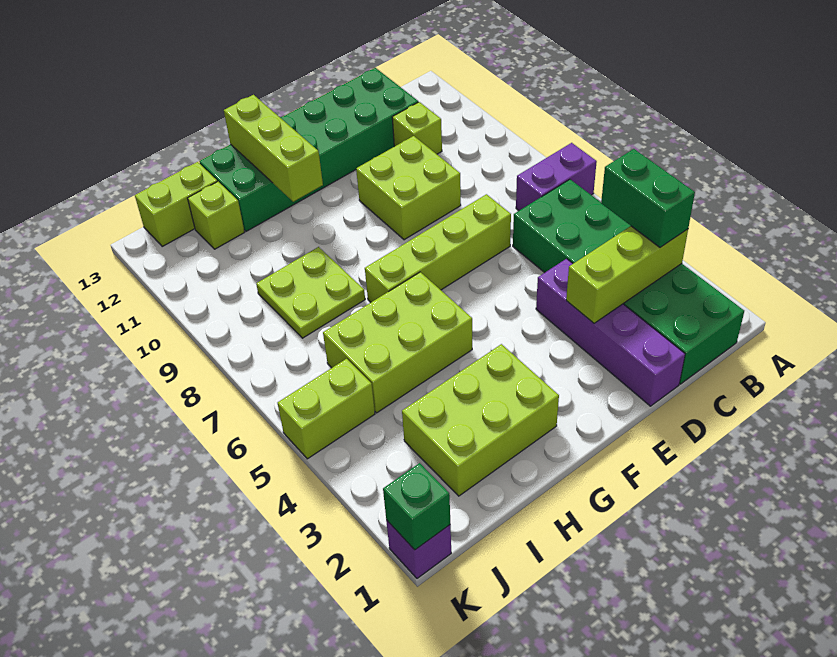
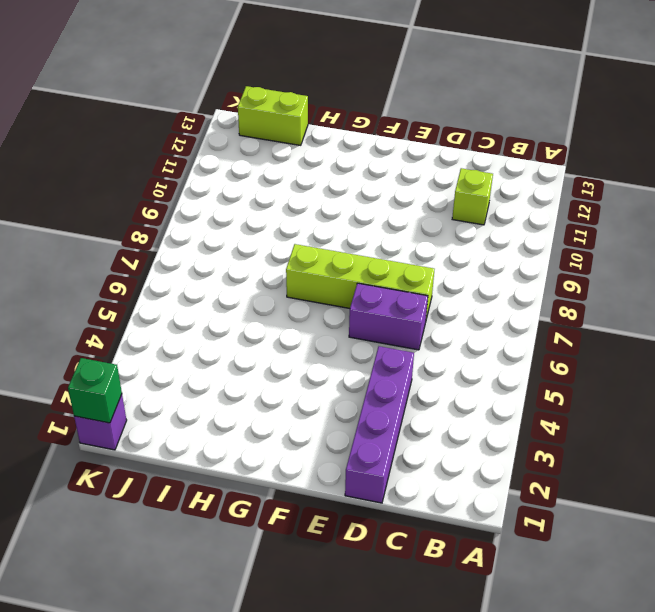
purple brick D6:E6 level 1 -> purple brick A7:B7 level 1
none -> green brick B1:C6 level 1
none -> green brick C12:H13 level 1
none -> lime brick D9:E10 level 1

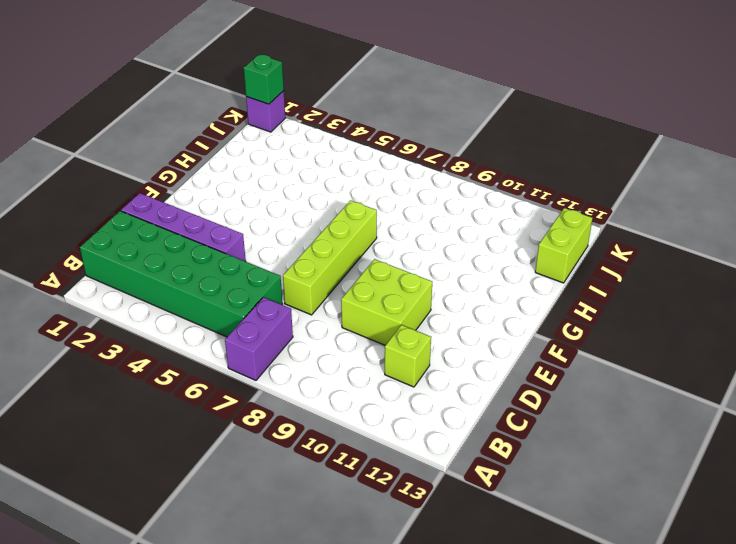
none -> green brick C12:H13 level 1
none -> lime brick G2:I3 level 1
none -> lime brick G5:I6 level 1

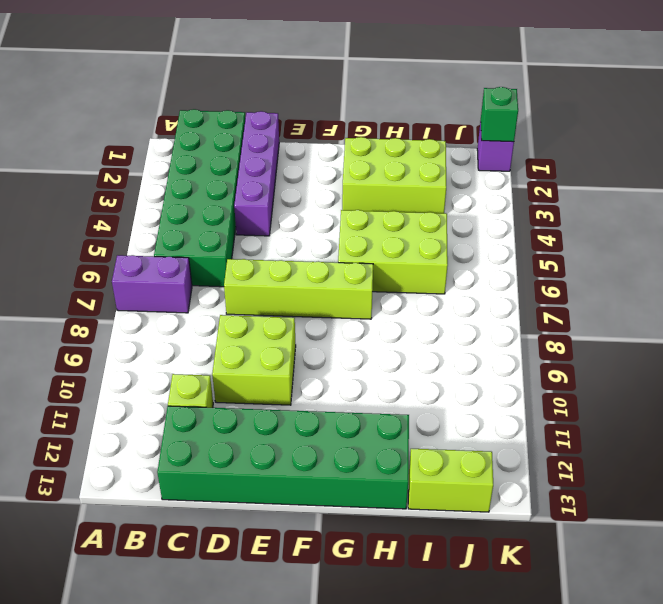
none -> lime plate H8:I9 level 1
none -> lime brick I12 level 1
none -> lime brick J5:K5 level 1

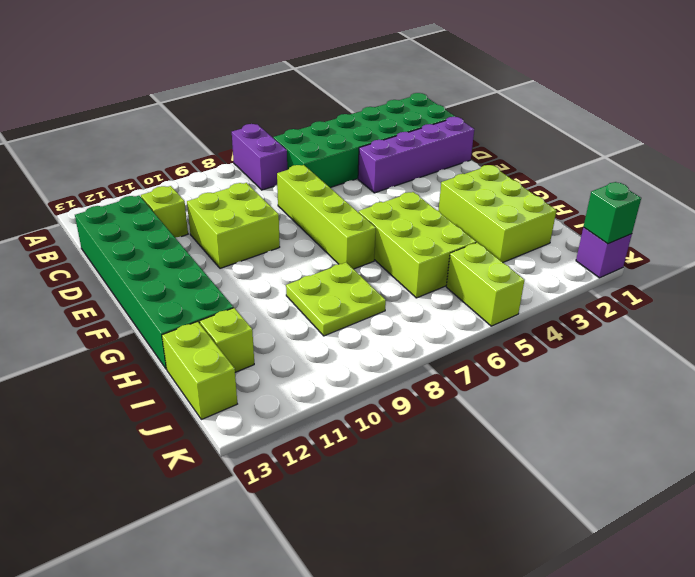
none -> lime brick B3:D3 level 2
none -> lime brick G11:G13 level 2
none -> green brick B3:B4 level 3

